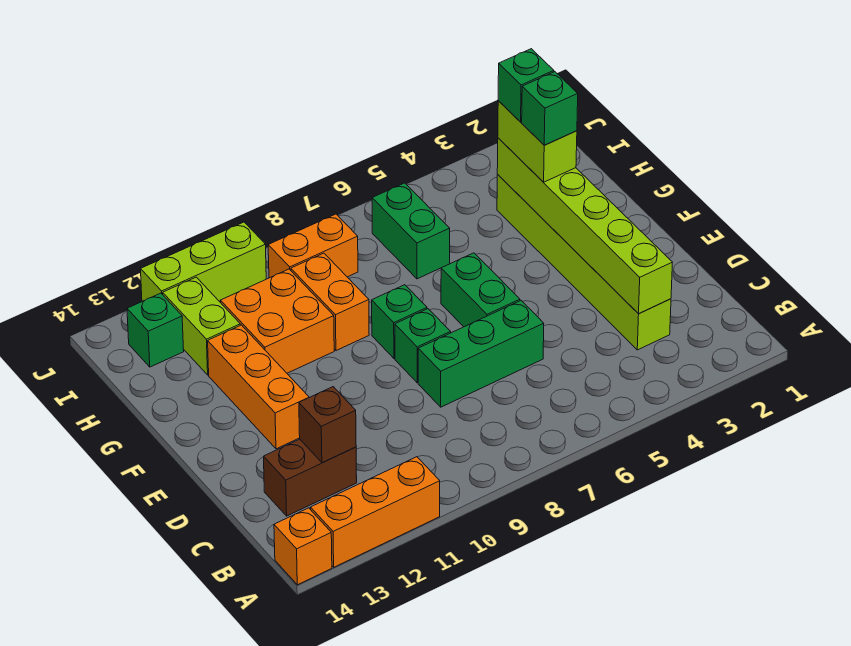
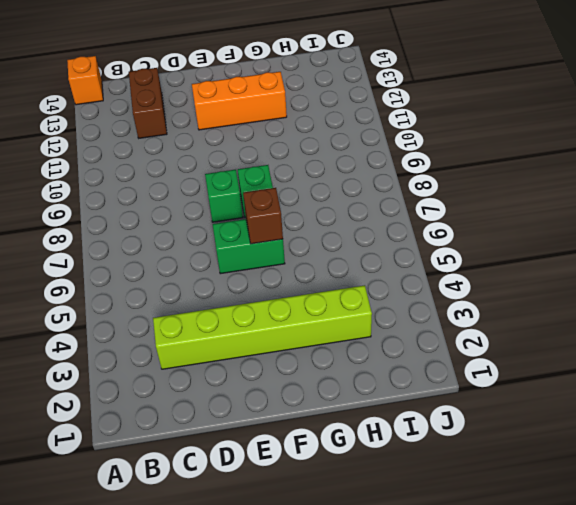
brown brick F6 level 2 -> brown brick C12 level 2
none -> orange brick A11:A13 level 1
none -> green brick D6:D8 level 1
none -> orange brick G9:H9 level 1

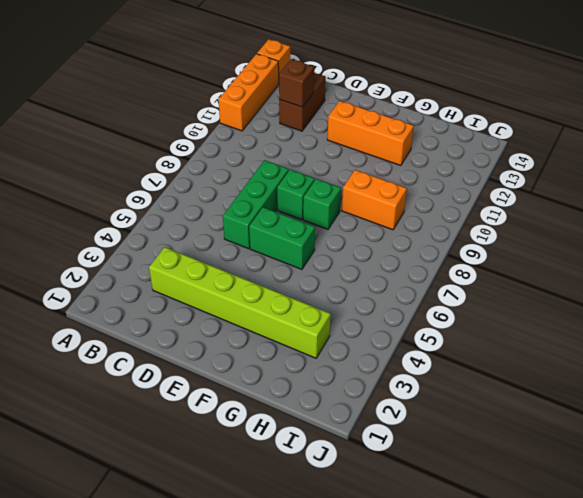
none -> orange brick G10:H11 level 1
none -> green brick H6:I6 level 1
none -> lime brick H12:I12 level 1

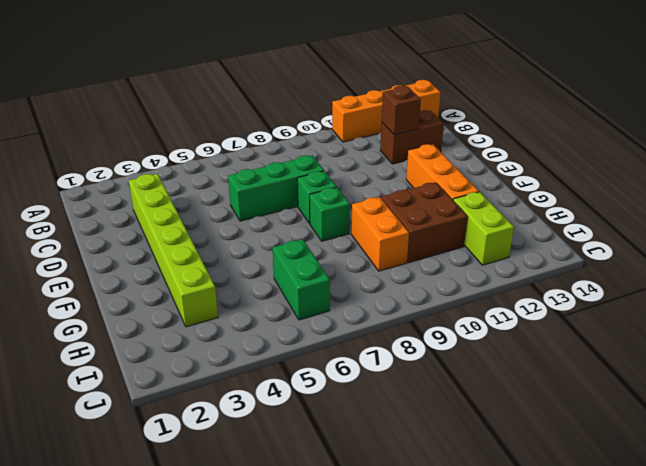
brown brick G10:H11 level 1 -> orange brick G10:H11 level 1
none -> green brick E6:F6 level 1
none -> orange brick I8:I9 level 1
none -> green brick I13 level 1

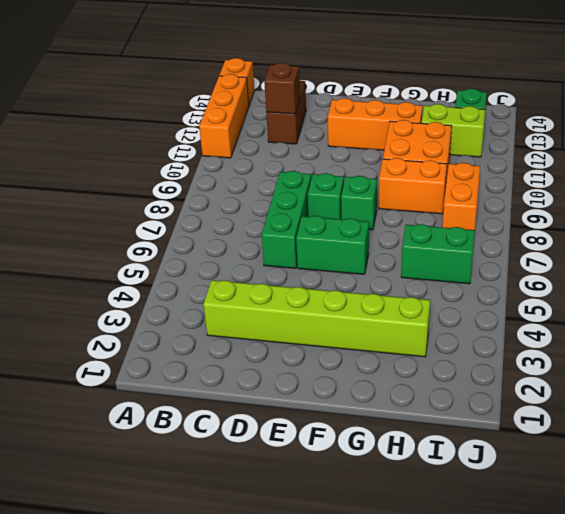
none -> lime brick J10:J12 level 1
none -> lime brick C3:H3 level 2
none -> lime brick G3:H3 level 3

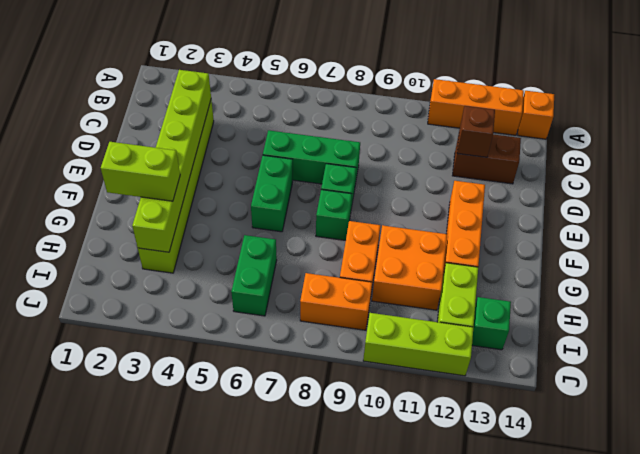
lime brick G2:G3 level 3 -> lime brick G3:H3 level 3
none -> green brick G3 level 4
none -> green brick H3 level 4

